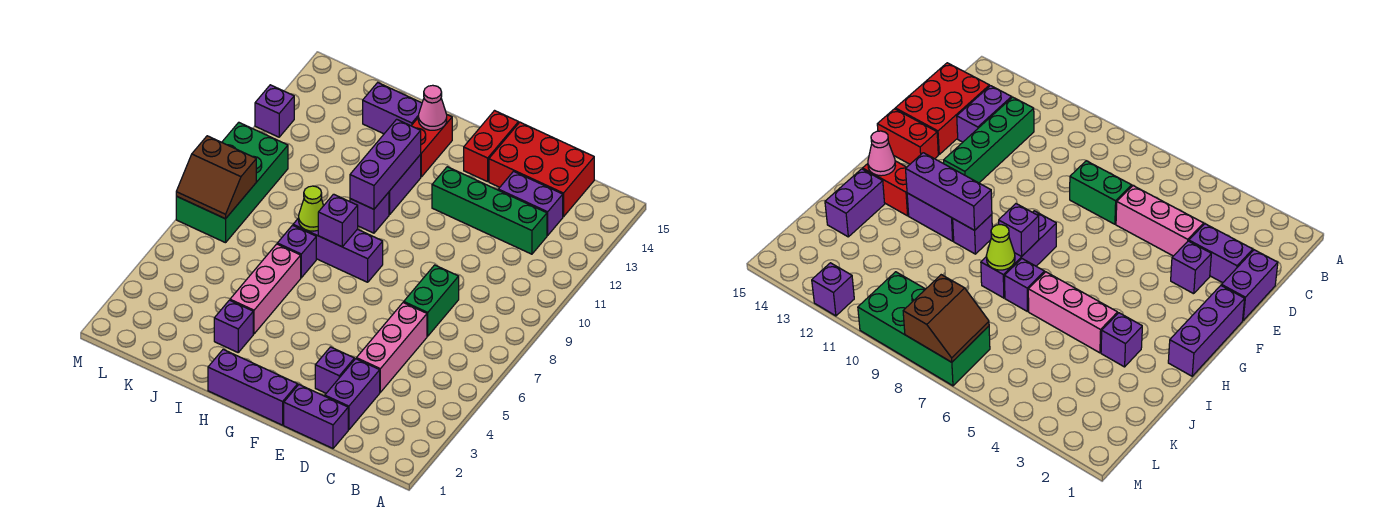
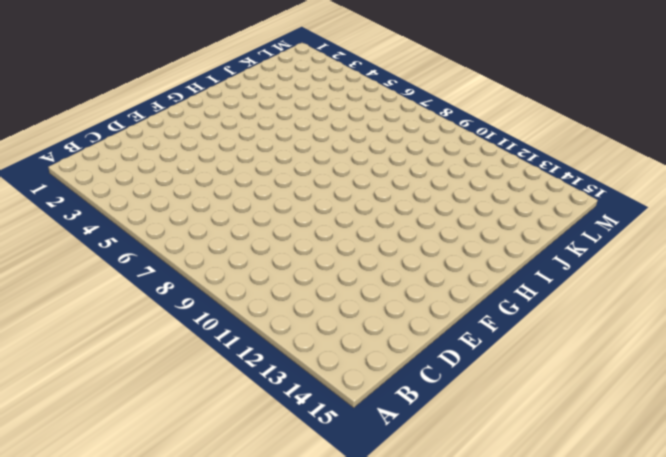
none -> green brick C12:F12 level 1
none -> purple brick C13:D13 level 1
none -> red brick C14:E15 level 1

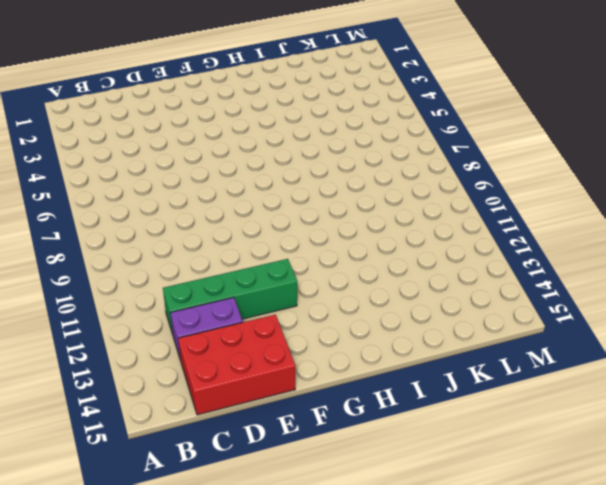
none -> purple brick D1:E1 level 1
none -> purple brick D2:D3 level 1
none -> pink brick D4:D6 level 1

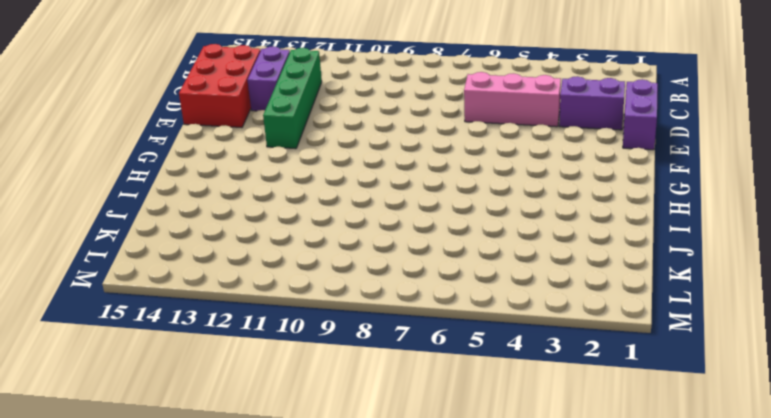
none -> green brick D7:D8 level 1
none -> purple brick E3 level 1
none -> purple brick F1:H1 level 1

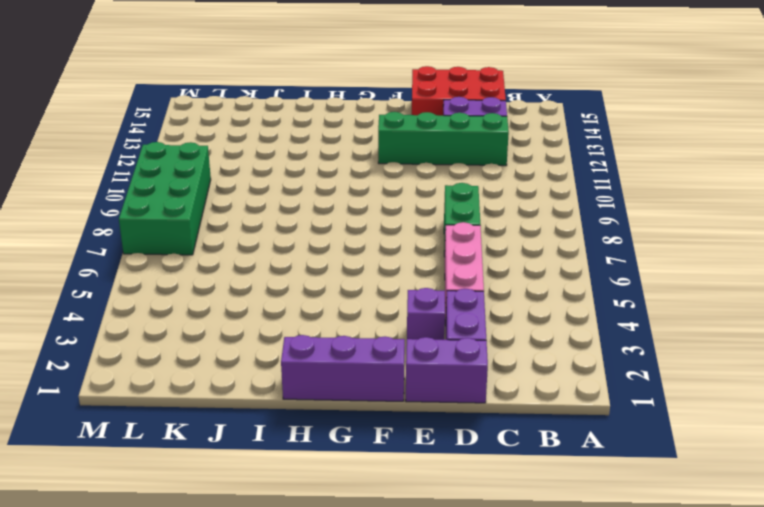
none -> red brick F14:F15 level 1
none -> purple brick G8:I8 level 1
none -> purple brick H10 level 1

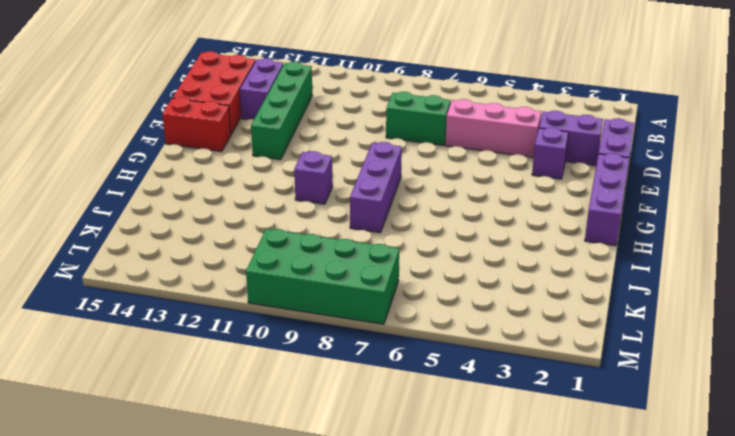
none -> purple brick H11:H12 level 1
none -> red brick H13:H14 level 1
none -> purple brick I3 level 1

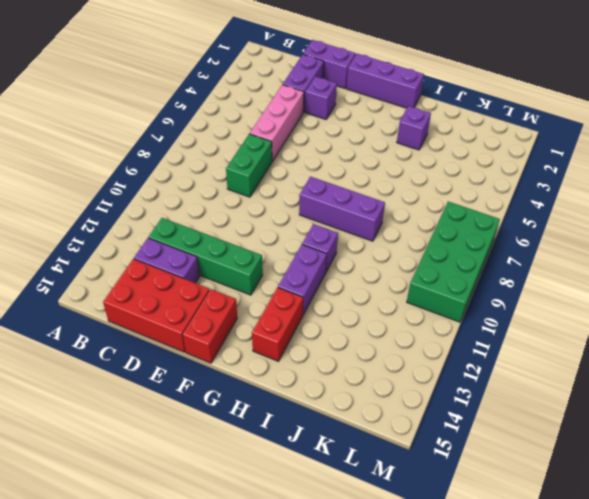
none -> pink brick I4:I6 level 1
none -> purple brick I7 level 1
none -> purple brick I14:J14 level 1

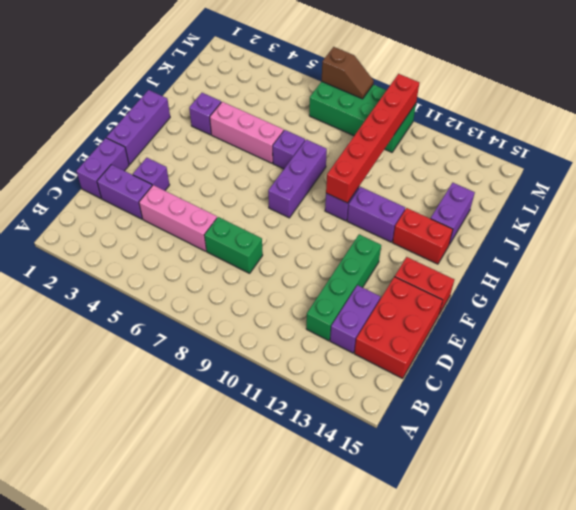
red brick H10:M10 level 2 -> purple brick H10:H12 level 2
brown slope M7:M8 level 2 top 7 -> brown slope L7:M8 level 2 top 8
none -> purple brick M12 level 1
none -> purple brick H8 level 2
none -> pink cone H14 level 2

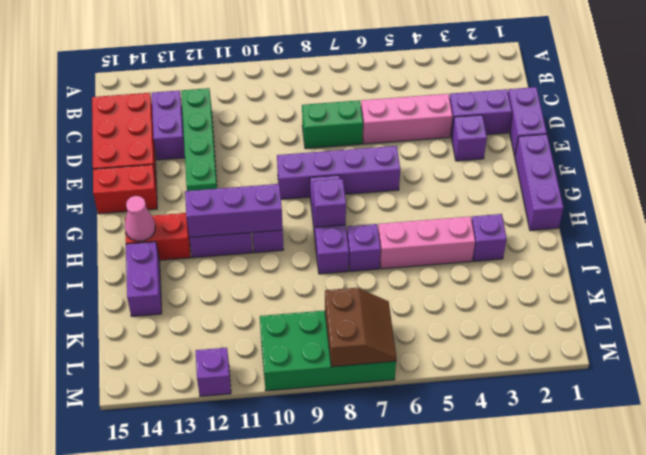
purple brick F6:F9 level 1 -> none
none -> lime cone I8 level 2

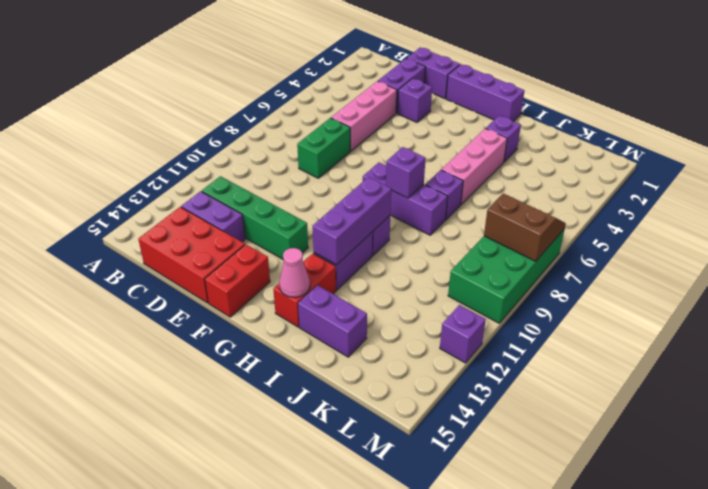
none -> lime cone I8 level 2

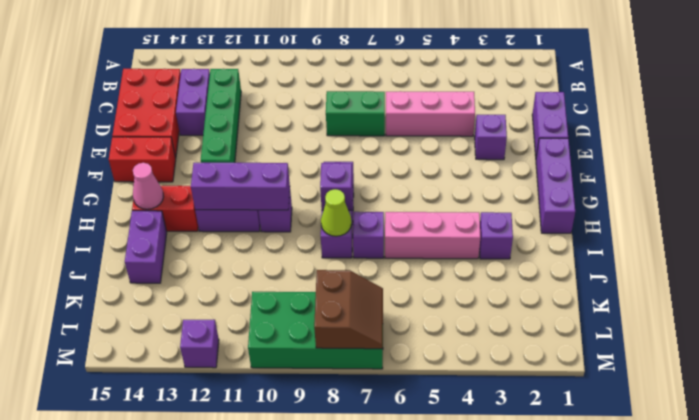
none -> purple brick D2:D3 level 1

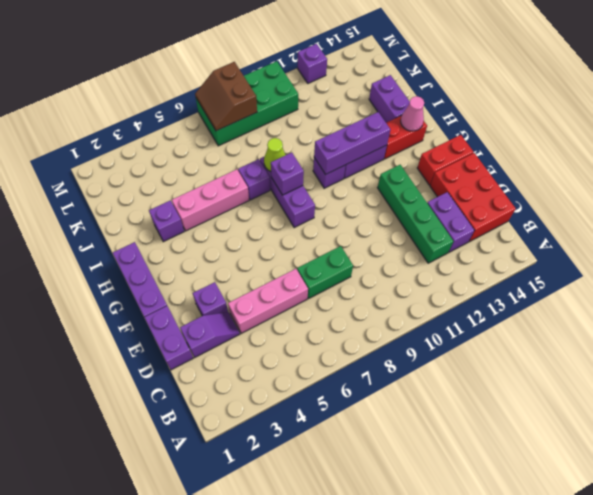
purple slope D2:D3 level 1 top 2 -> purple brick D2:D3 level 1

